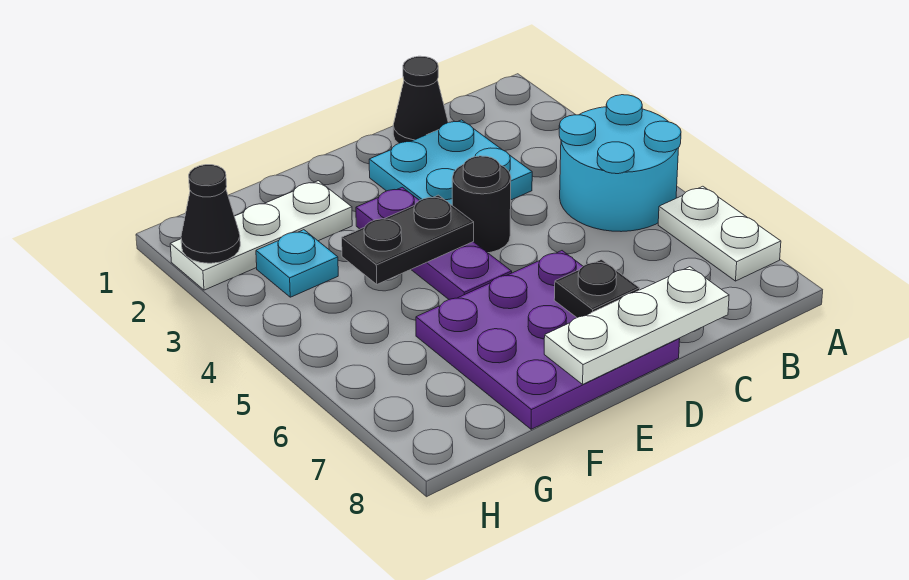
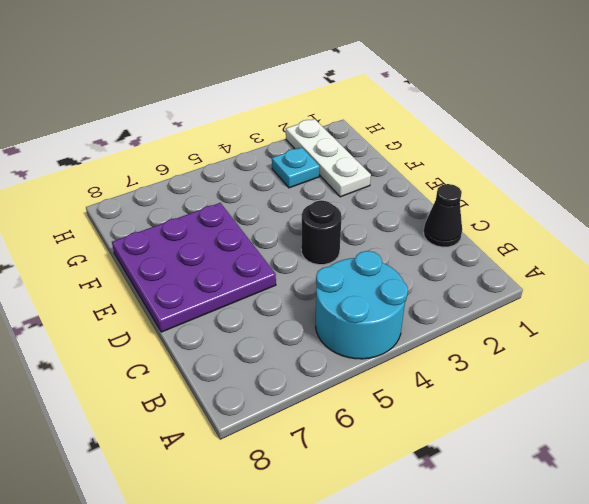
none -> white plate A6:A7 level 1
none -> cyan plate C2:D3 level 1
none -> purple plate E3:E5 level 1

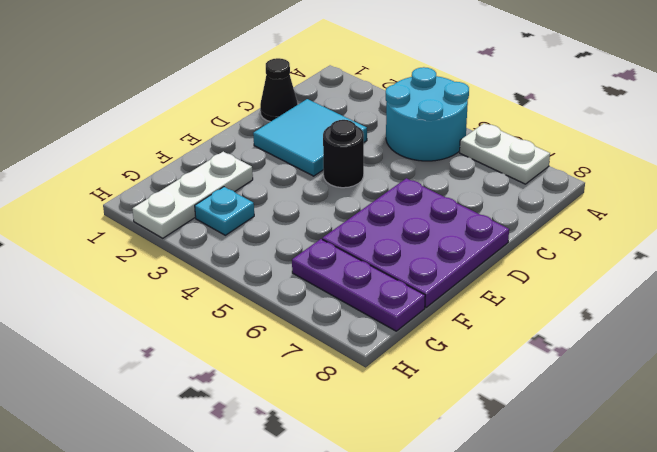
cyan tile C2:D3 level 1 -> cyan plate C2:D3 level 1
purple plate G6:G8 level 1 -> purple plate E3:E5 level 1
none -> white plate C8:E8 level 2
none -> black plate D7 level 2
none -> black plate E4:F4 level 2

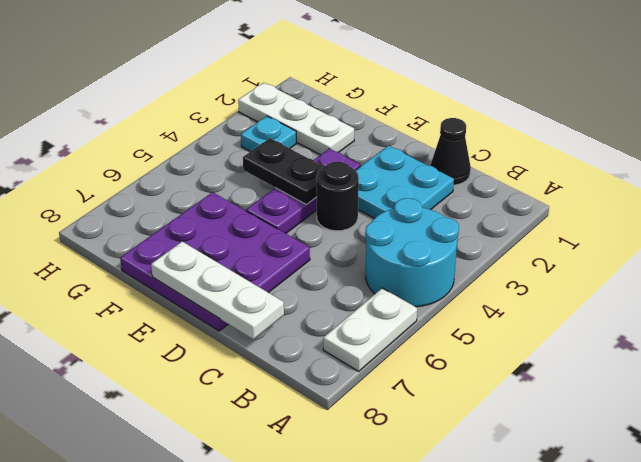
none -> black plate D7 level 2
none -> black cone H2 level 2

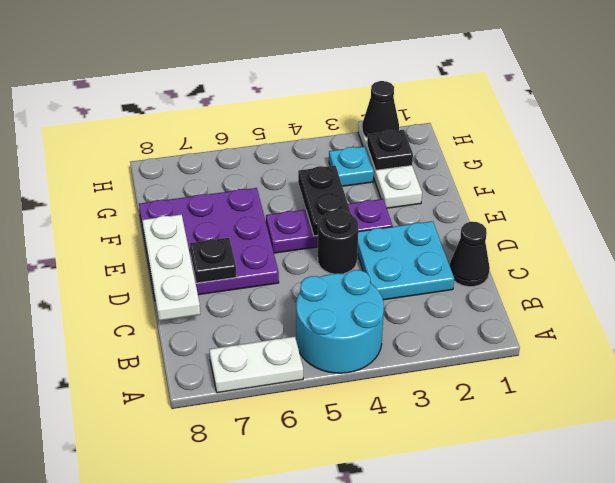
black plate G2 level 2 -> none

